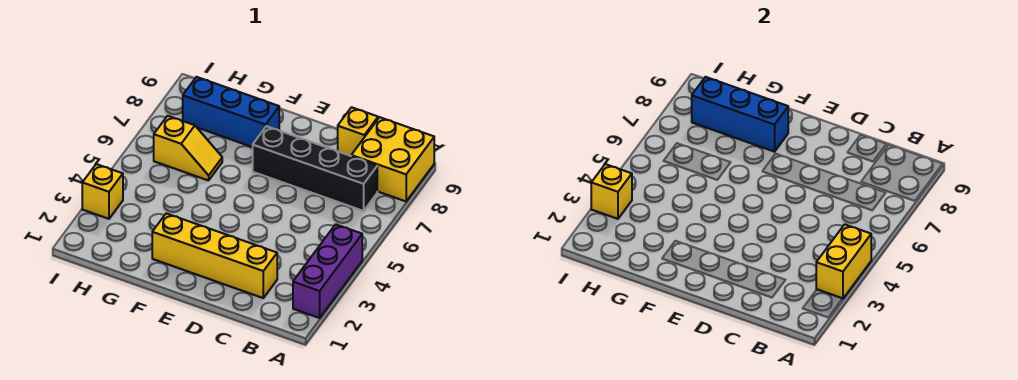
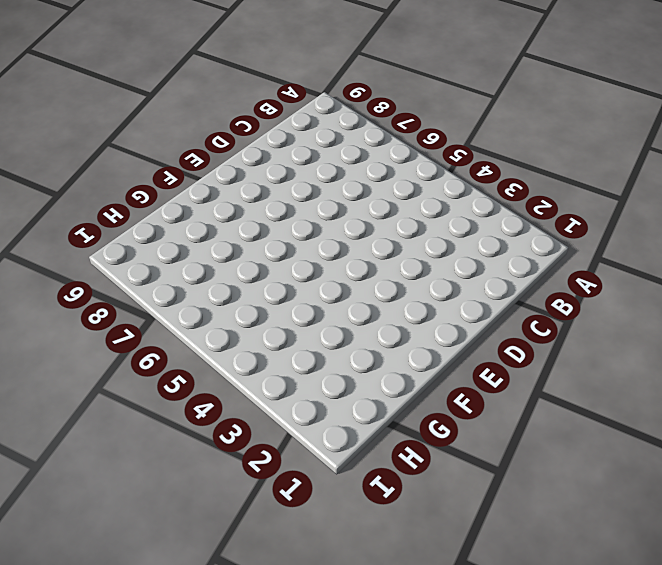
none -> purple brick A2:A4 level 1
none -> yellow brick A8:B9 level 1

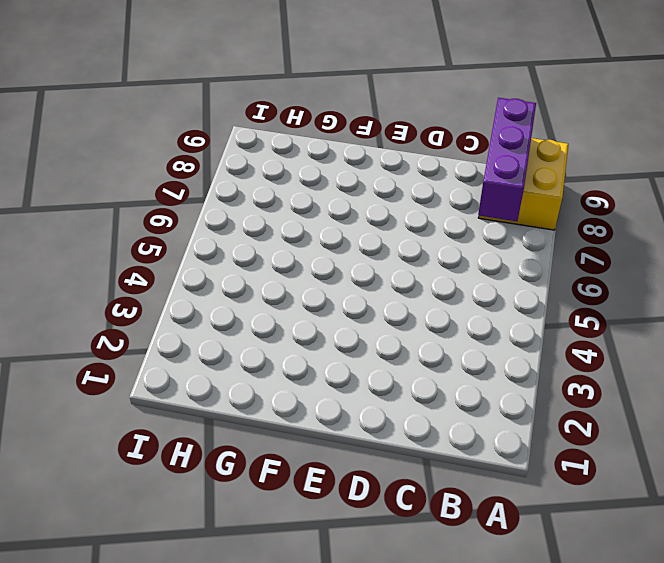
purple brick B7:B9 level 2 -> purple brick A2:A4 level 1
none -> black brick B7:E7 level 1
none -> yellow brick C2:F2 level 1

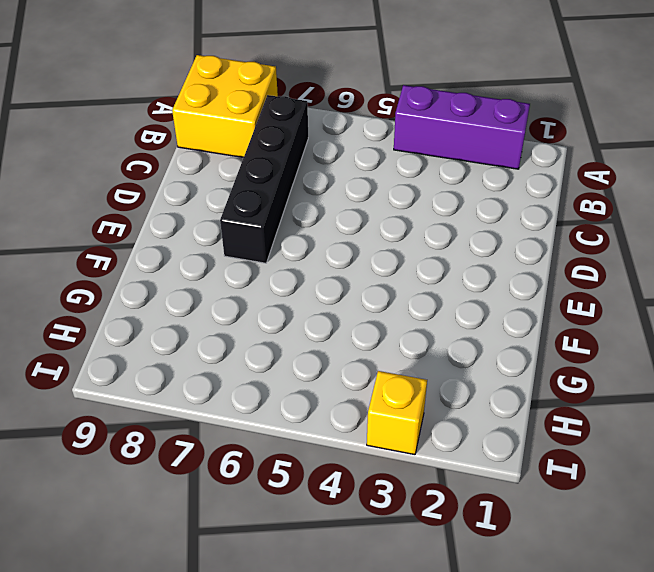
none -> yellow brick C2:F2 level 1
none -> yellow brick C9 level 1

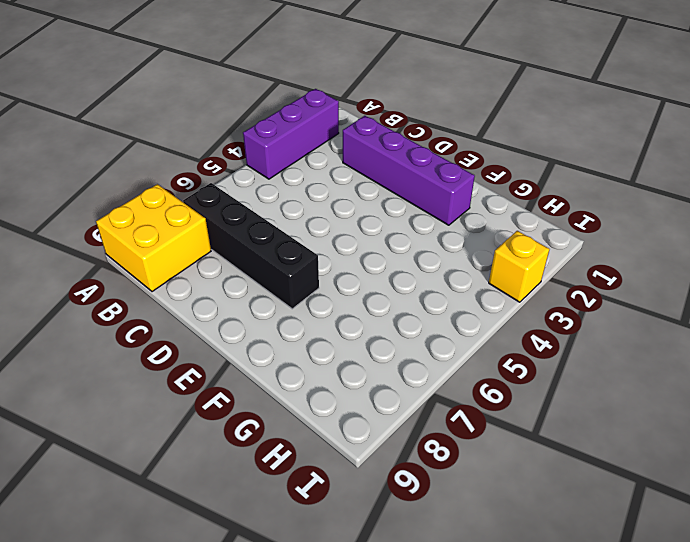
purple brick C2:F2 level 1 -> yellow brick C2:F2 level 1
none -> yellow brick C9 level 1
none -> blue brick F8:H8 level 1

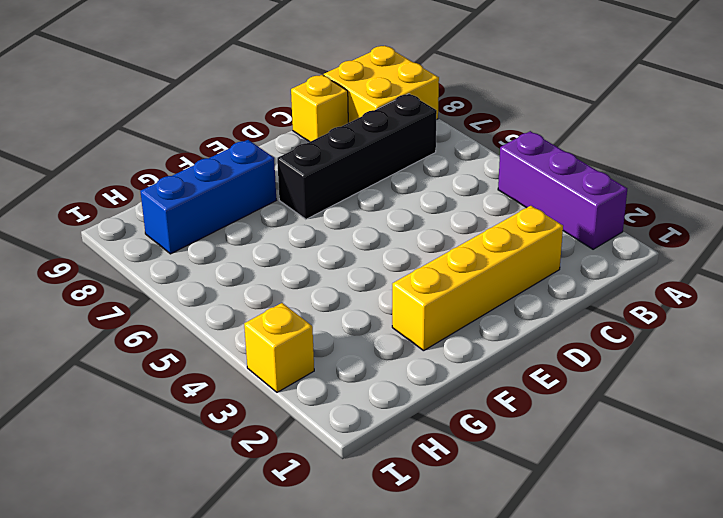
none -> yellow slope G6:H6 level 1 top H
none -> yellow brick A3:A4 level 2

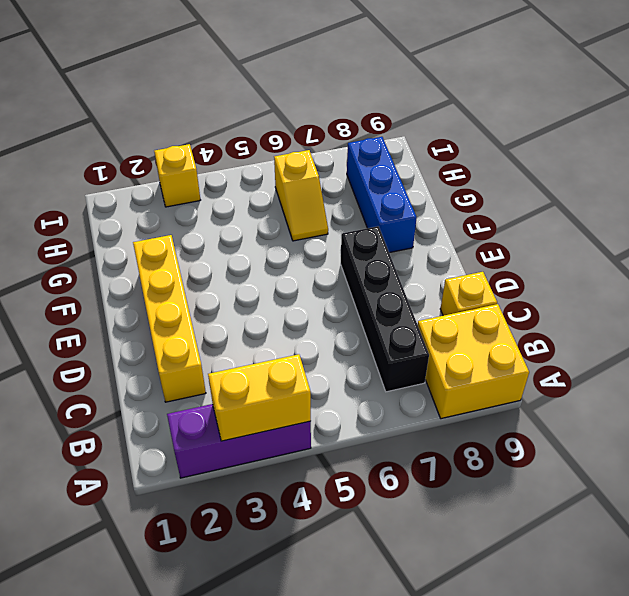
none -> blue brick F8:H8 level 2
none -> yellow brick I3 level 2

